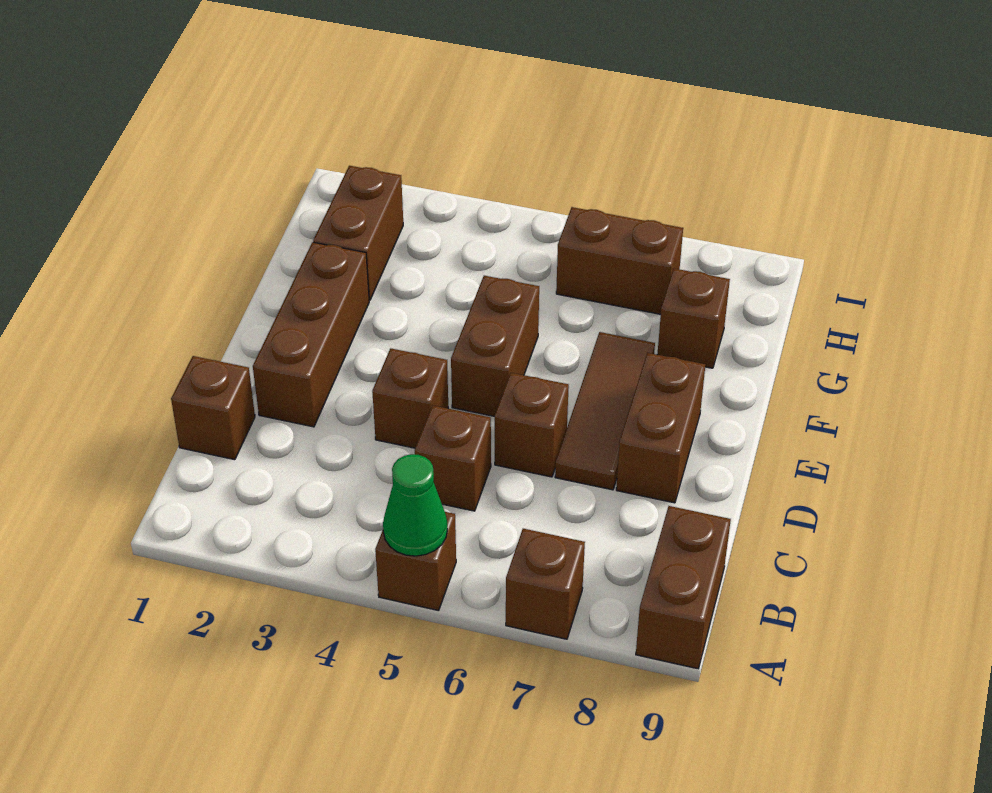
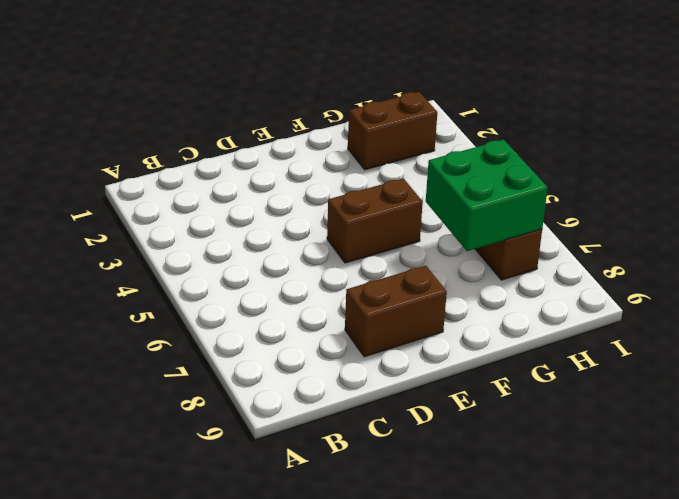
green brick G6:H7 level 2 -> none
none -> brown brick A5 level 1
none -> brown brick A7 level 1
none -> brown brick A9:B9 level 1

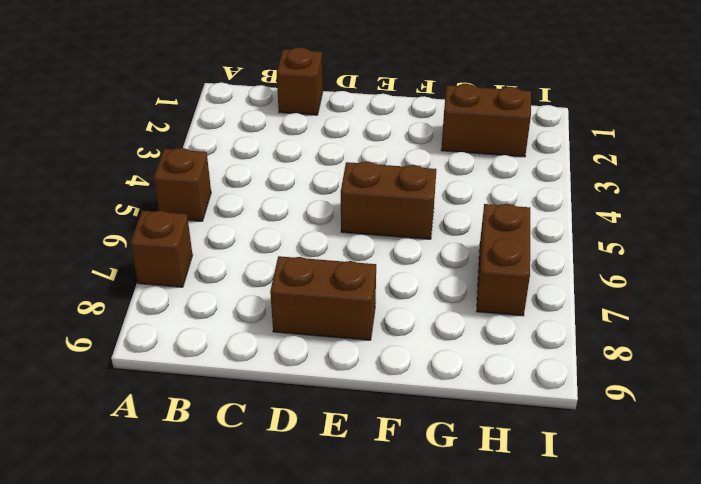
none -> brown brick A9:B9 level 1
none -> brown brick C5 level 1
none -> brown brick D2:F2 level 1

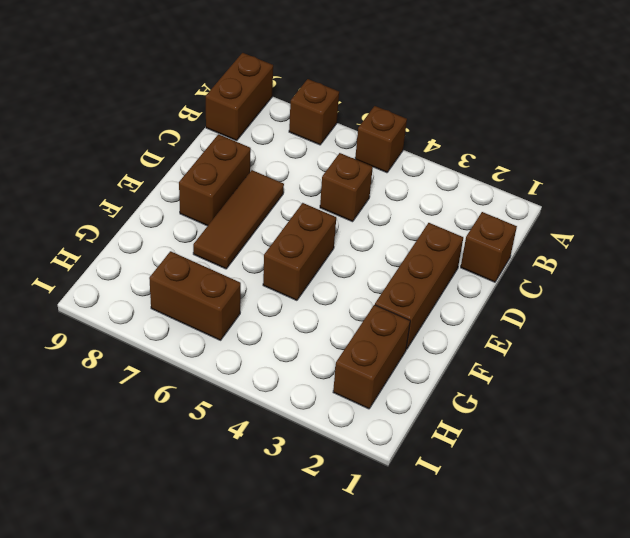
none -> brown brick D4 level 1
none -> brown brick D6 level 1
none -> brown brick G8 level 1

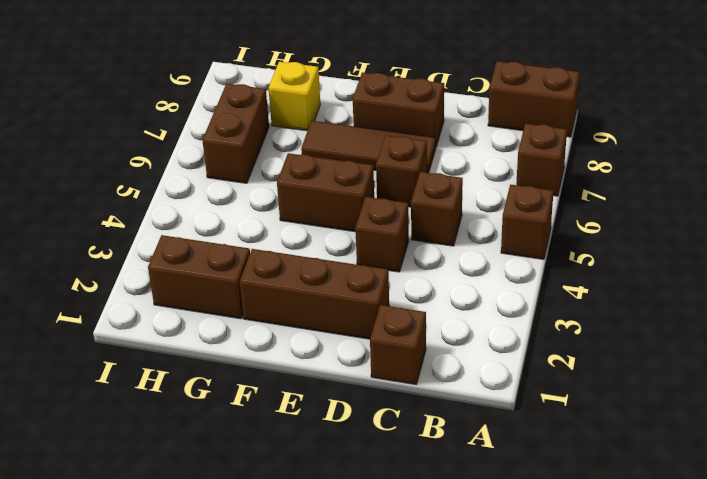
yellow brick G8 level 1 -> brown brick G8 level 1
none -> green cone A5 level 2

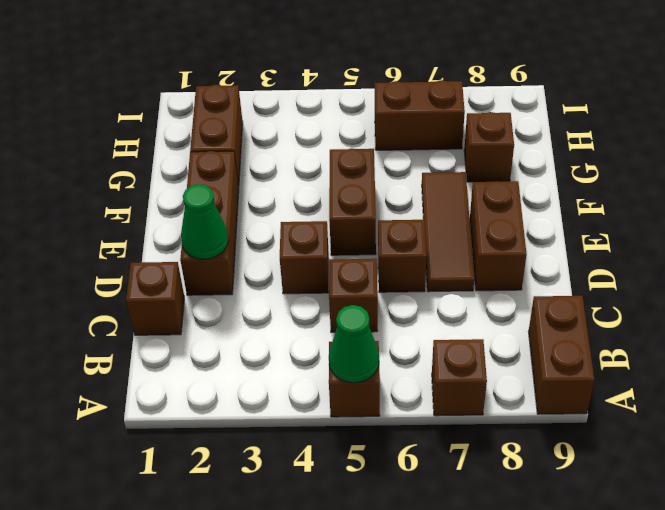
green cone D2 level 2 -> none

